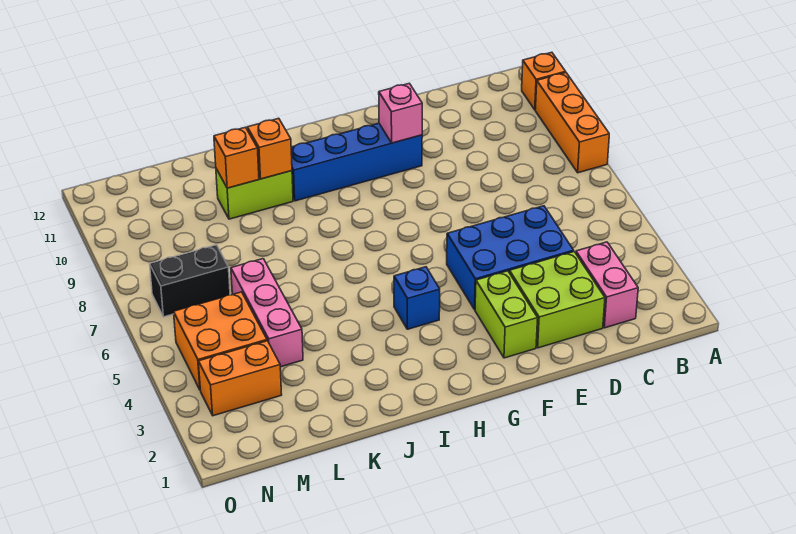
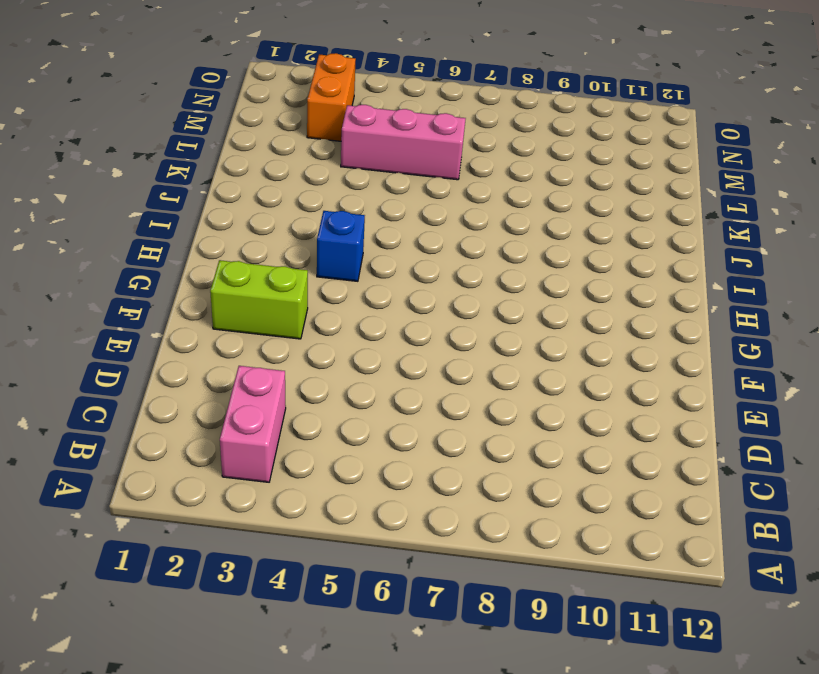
pink brick B3:C3 level 1 -> pink brick C2:C3 level 1
none -> orange brick A8:A10 level 1
none -> orange brick A11 level 1
none -> lime brick D2:E3 level 1

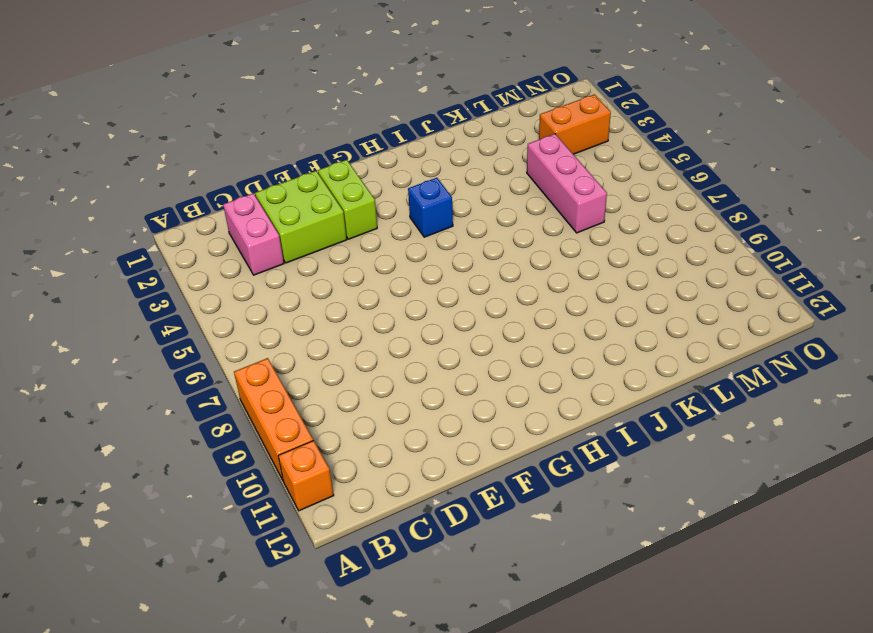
none -> blue brick D4:F5 level 1
none -> blue brick F10:I10 level 1
none -> lime brick J10:K10 level 1

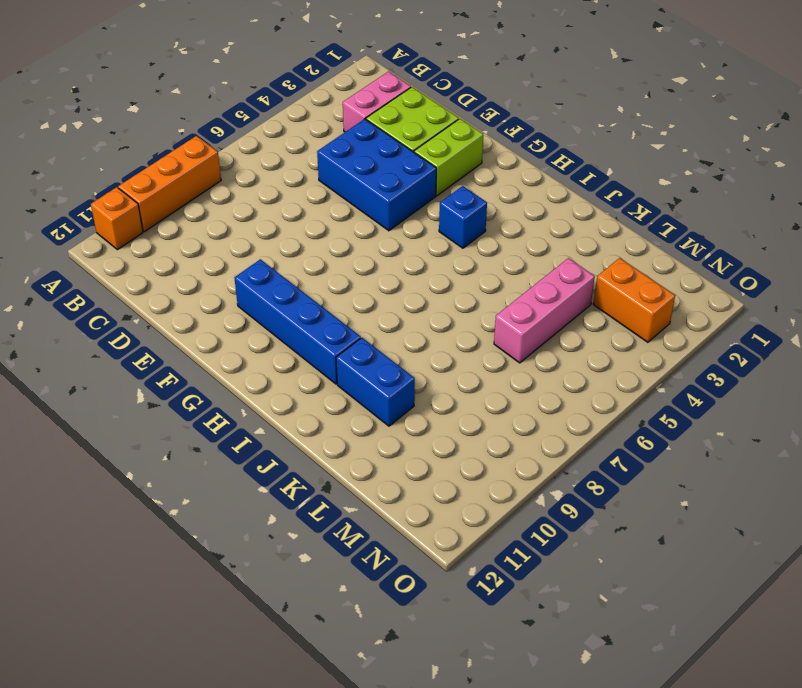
blue brick J10:K10 level 1 -> lime brick J10:K10 level 1
none -> orange brick M4:N5 level 1
none -> black brick M7:N7 level 1
none -> pink brick F10 level 2

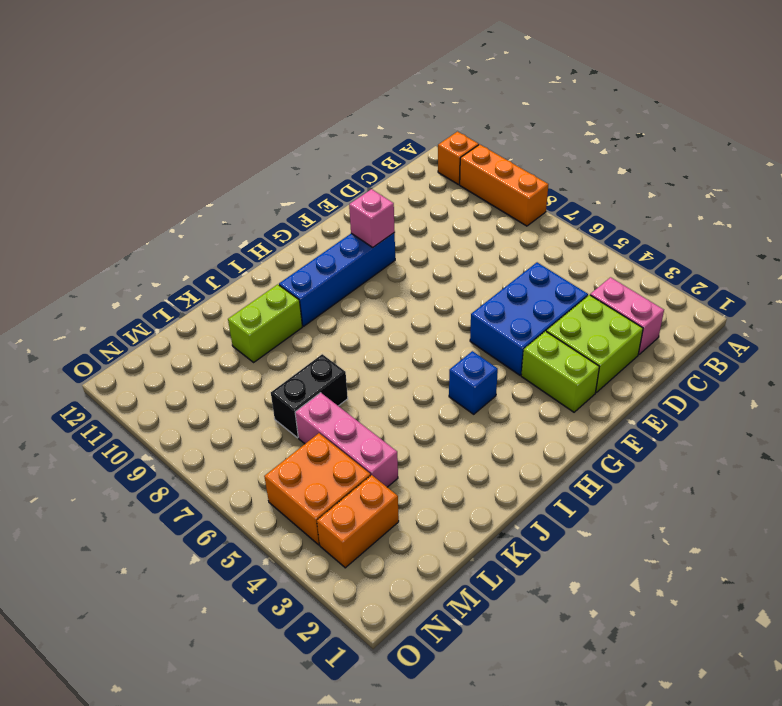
black brick K7:L7 level 1 -> black brick M7:N7 level 1
none -> orange brick J10 level 2
none -> orange brick K10 level 2

